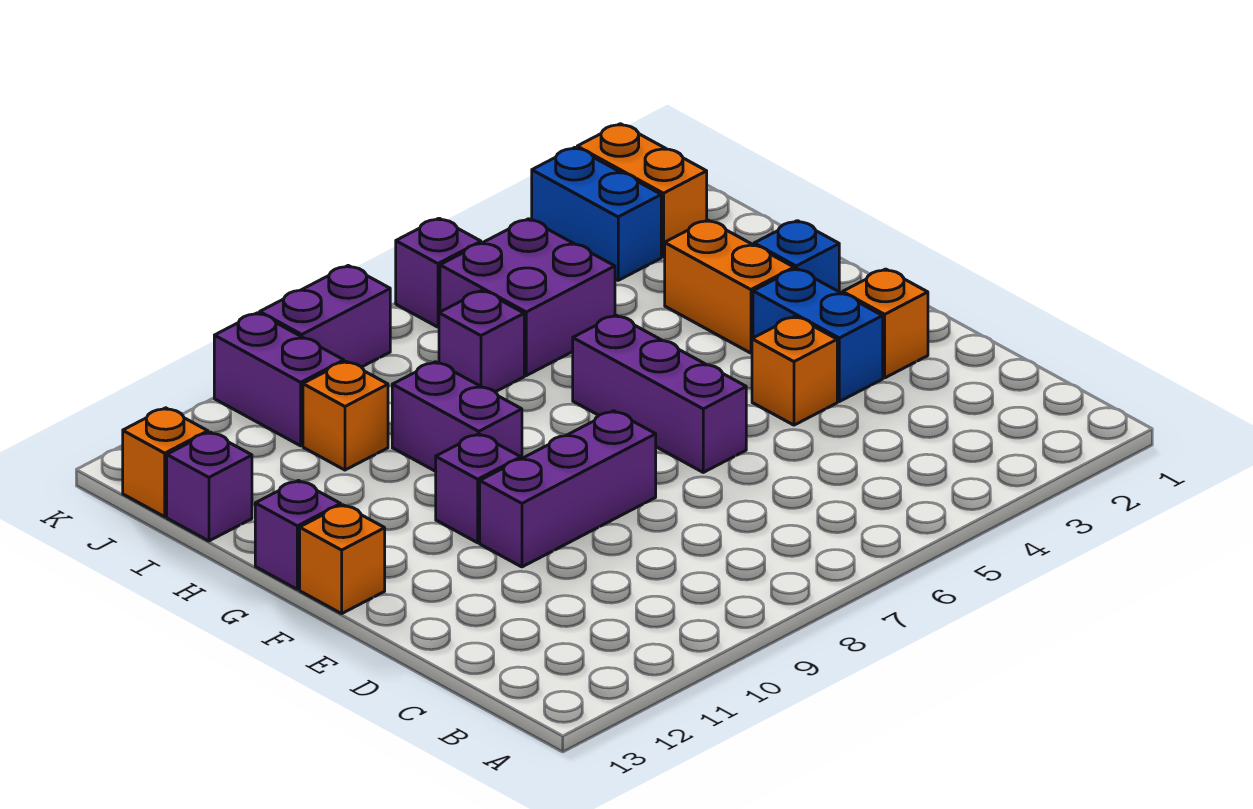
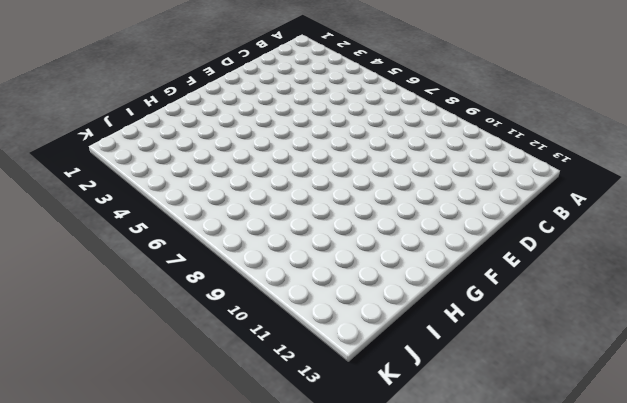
none -> orange brick E2 level 1
none -> blue brick E3:F3 level 1
none -> orange brick E4 level 1

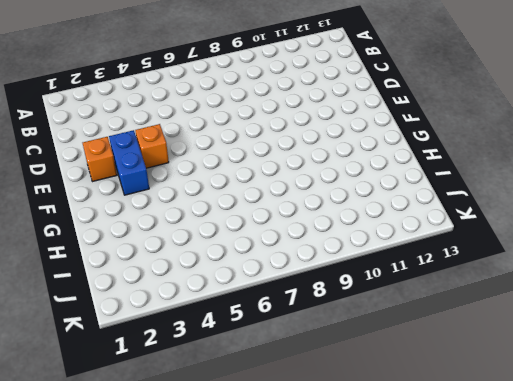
none -> purple brick E6:G6 level 1
none -> purple brick E8:E10 level 1
none -> purple brick F10 level 1

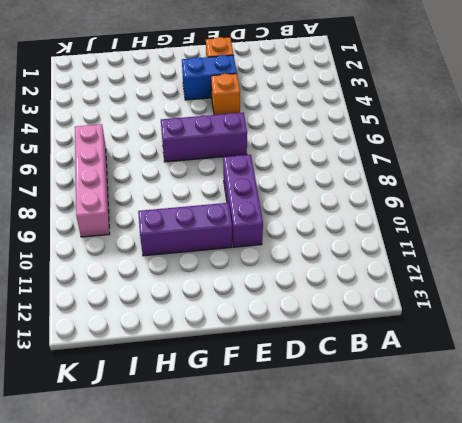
purple brick F10:H10 level 1 -> purple brick F10 level 1
pink brick J6:J9 level 1 -> purple brick I5:J6 level 1
none -> orange brick F13 level 1
none -> blue brick G2 level 1
none -> orange brick G3:H3 level 1

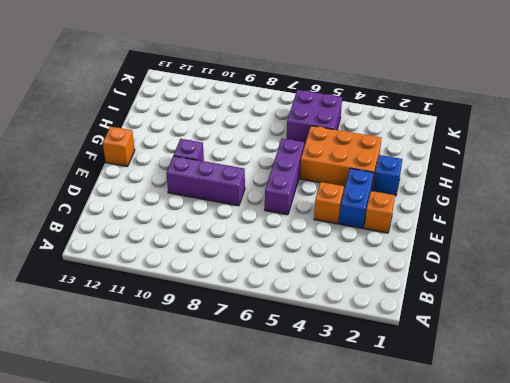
orange brick G3:H5 level 1 -> orange brick G3:H3 level 1
none -> purple brick G9:H9 level 1
none -> purple brick G13 level 1
none -> purple brick I7 level 1

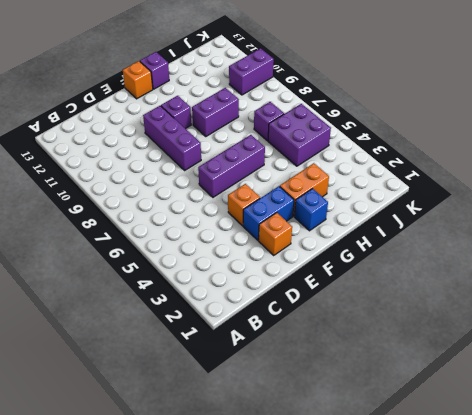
none -> orange brick I10 level 1
none -> purple brick I13 level 1
none -> orange brick J2:K2 level 1

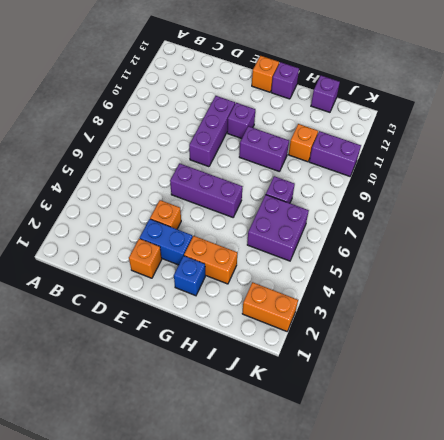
none -> blue brick J3:K3 level 1
none -> orange brick J13 level 1
none -> purple brick K6 level 1

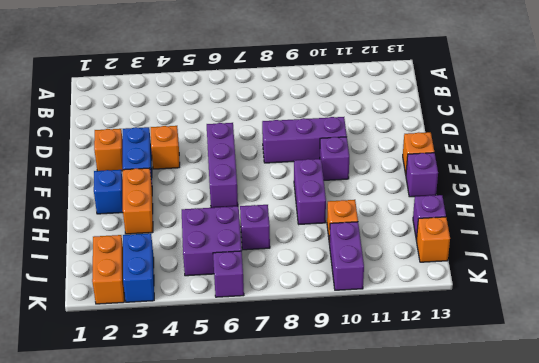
none -> purple brick K8:K9 level 1

